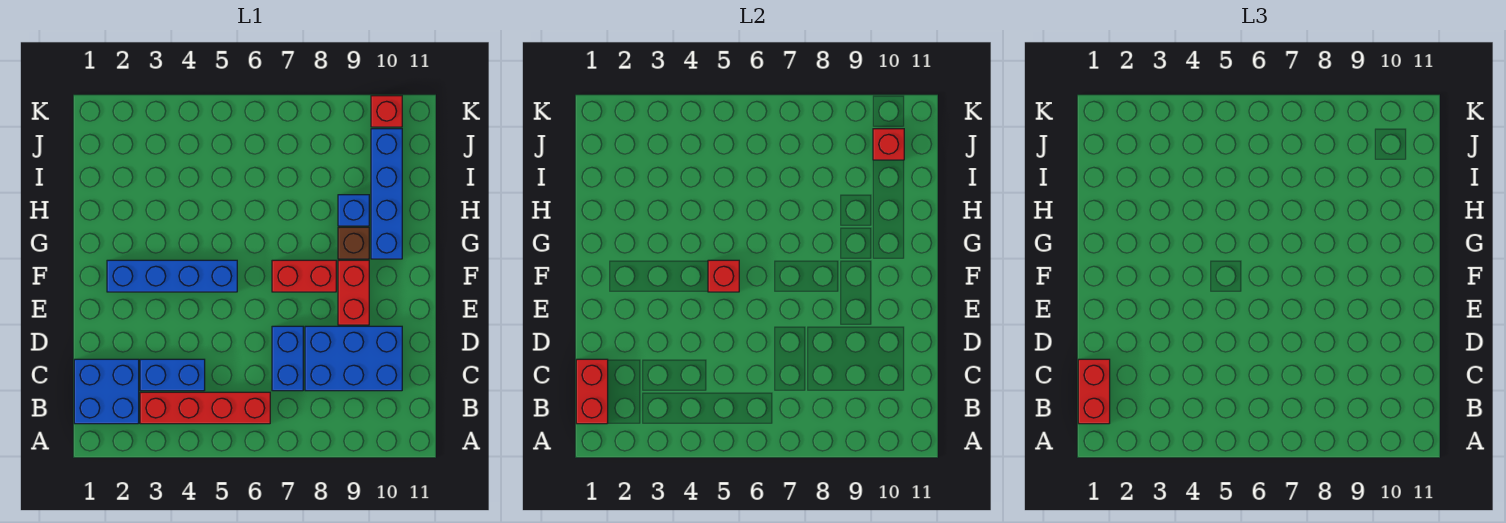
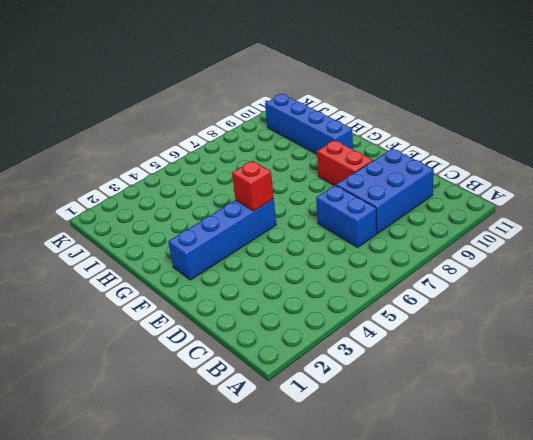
none -> blue brick B1:C2 level 1
none -> red brick B3:B6 level 1
none -> blue brick C3:C4 level 1

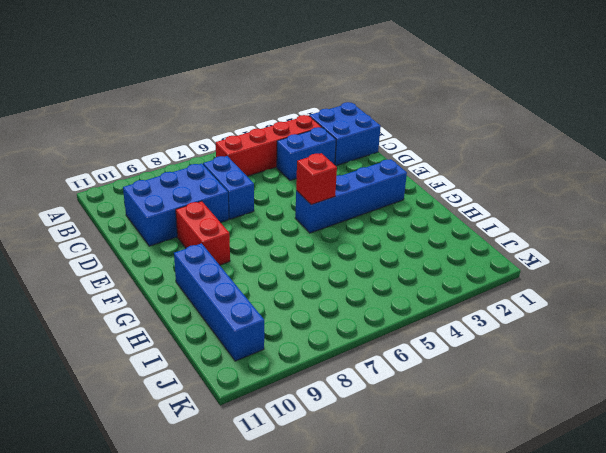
none -> red brick F7:F8 level 1
none -> brown brick G9 level 1
none -> blue brick H9 level 1

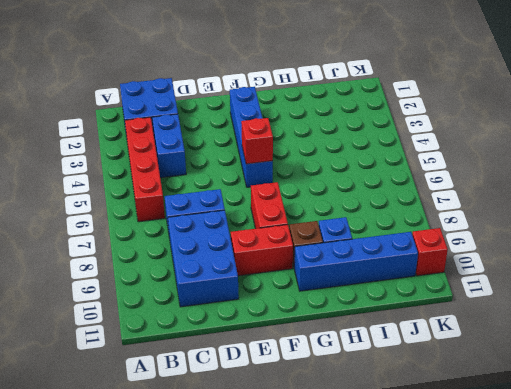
none -> red brick B1:C1 level 2
none -> red brick J10 level 2
none -> red brick B1:C1 level 3

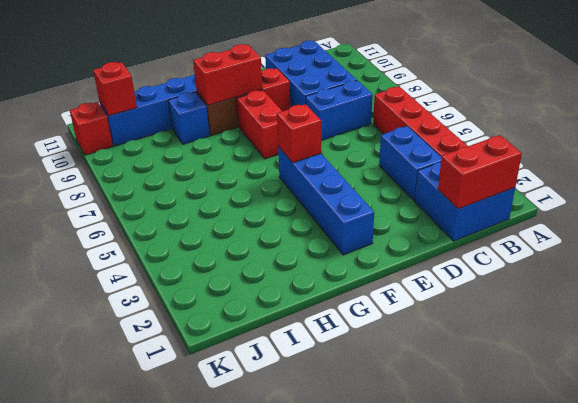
red brick F9:G9 level 2 -> red brick B1:C1 level 3

